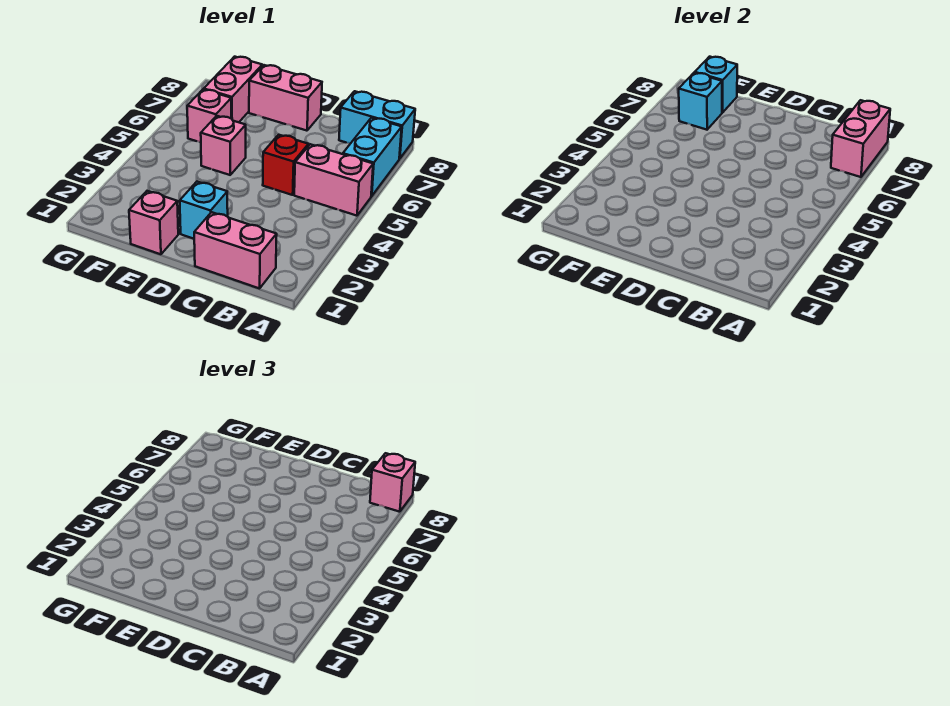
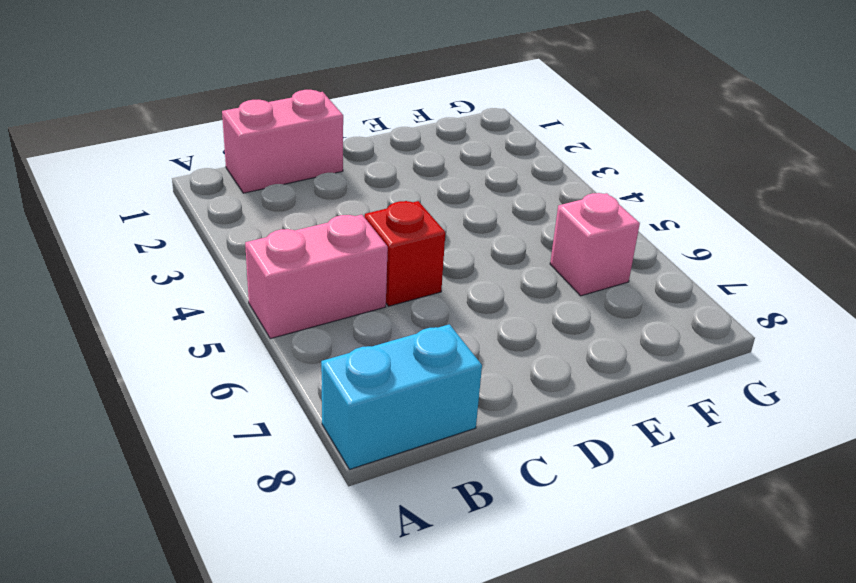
none -> cyan brick A6:A7 level 1
none -> cyan brick D2 level 1
none -> pink brick D8:E8 level 1

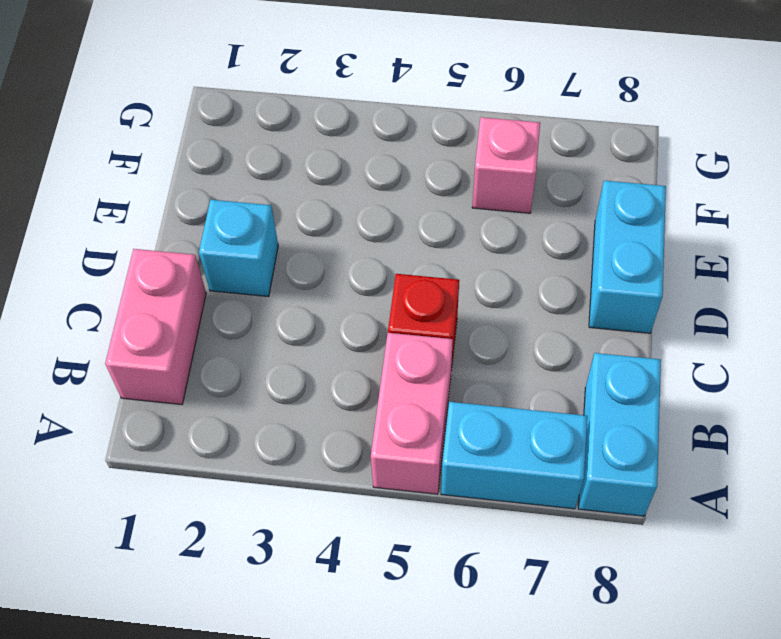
cyan brick D8:E8 level 1 -> pink brick D8:E8 level 1
none -> pink brick E1 level 1
none -> pink brick E5 level 1
none -> pink brick F7:F8 level 1

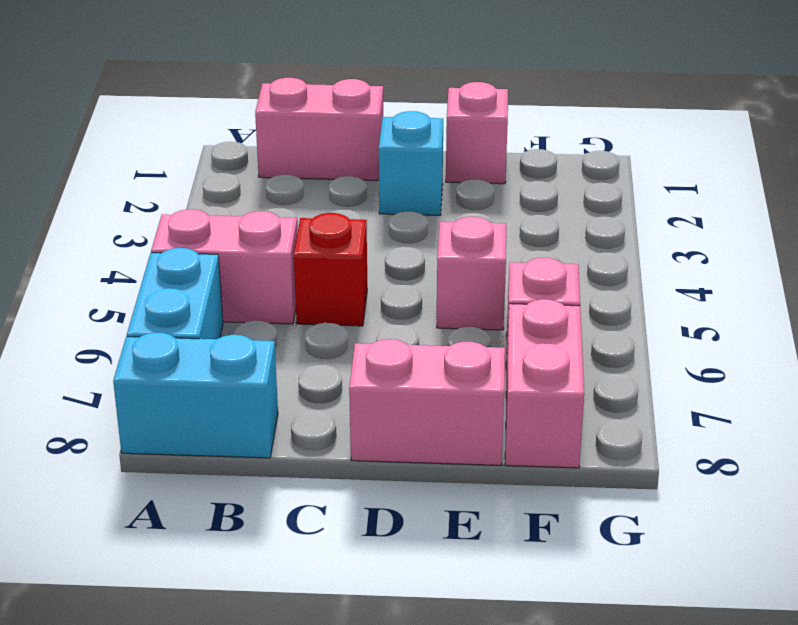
none -> pink brick A7:A8 level 2
none -> cyan brick F7 level 2
none -> cyan brick F8 level 2

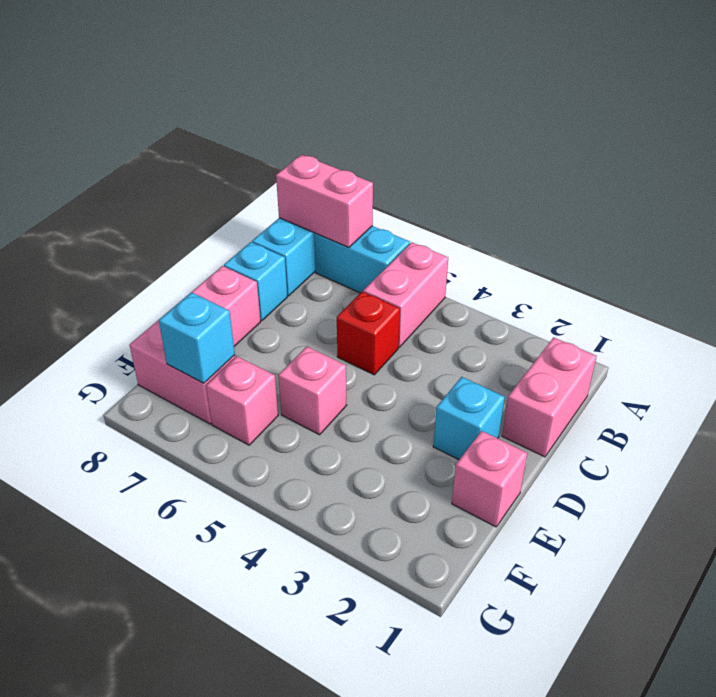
cyan brick C8 level 1 -> cyan brick F8 level 2
none -> pink brick A8 level 3

